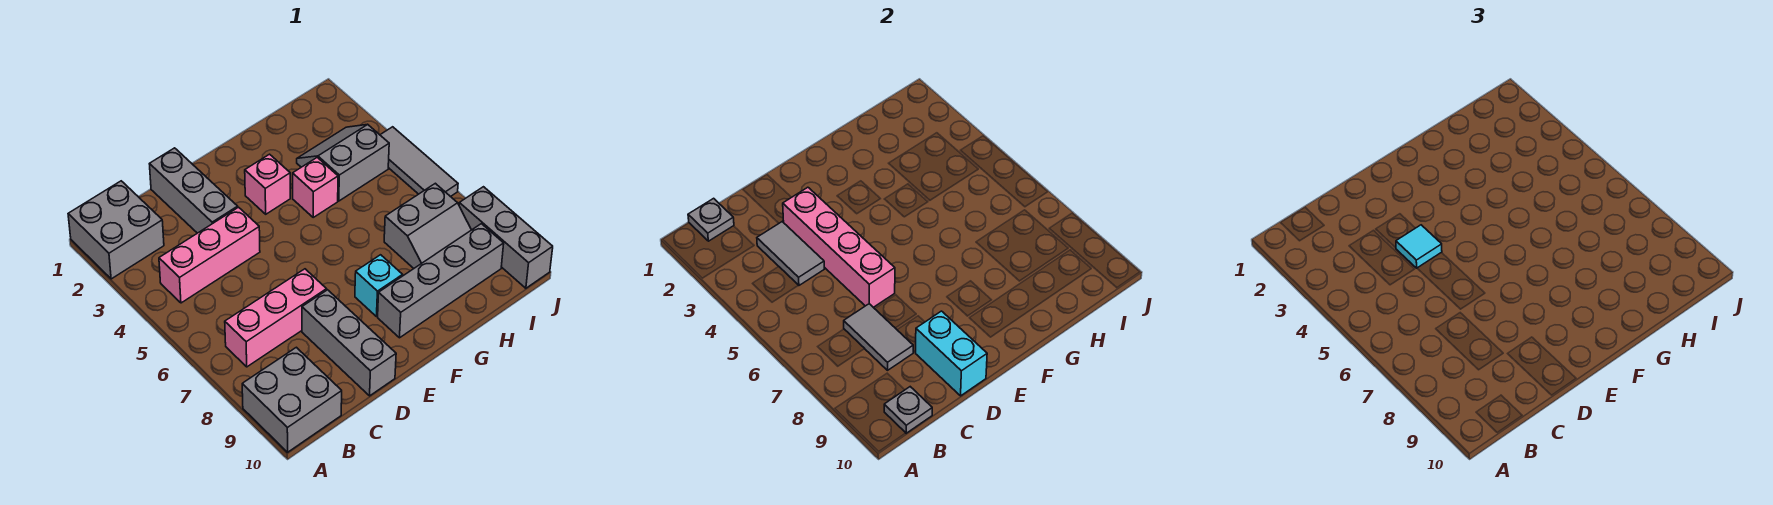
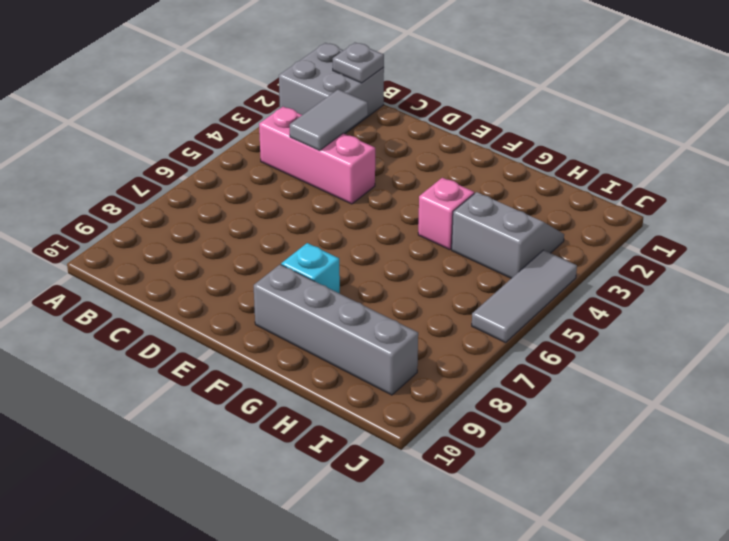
none -> grey brick A9:B10 level 1
none -> pink brick B7:D7 level 1
none -> grey brick D1:D3 level 1

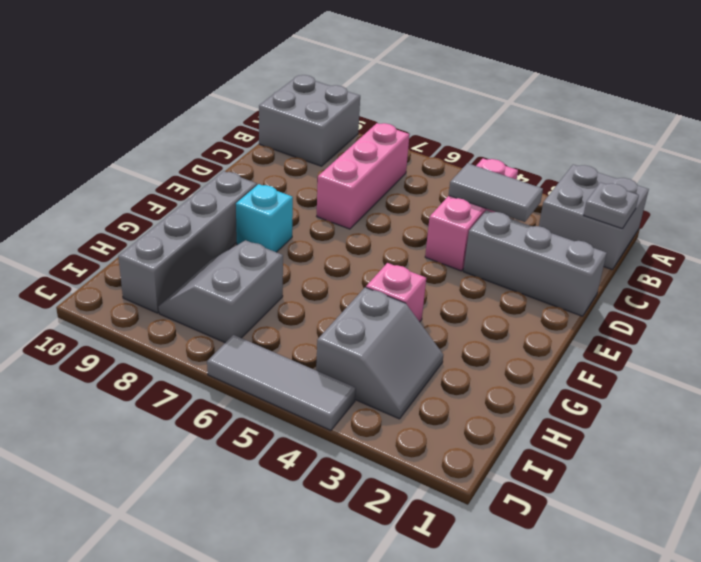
none -> grey brick D8:D10 level 1
none -> pink brick F3 level 1
none -> grey brick J8:J10 level 1

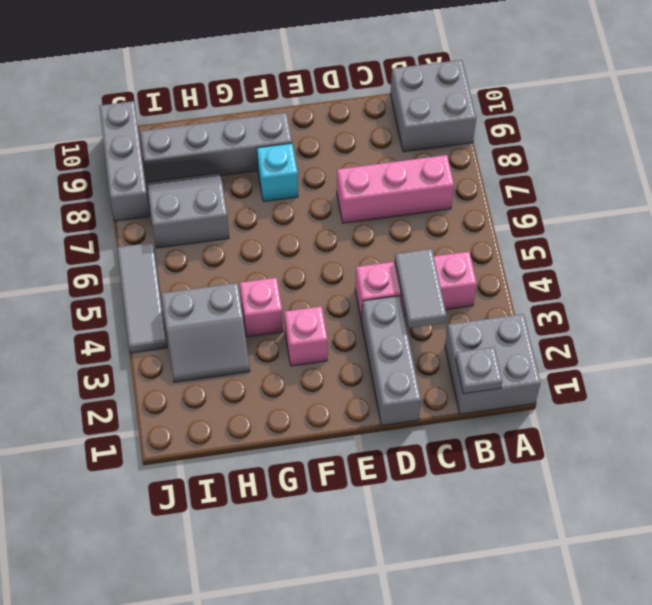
none -> grey brick D8:D10 level 1
none -> grey plate B10 level 2
none -> grey tile C7:C8 level 2

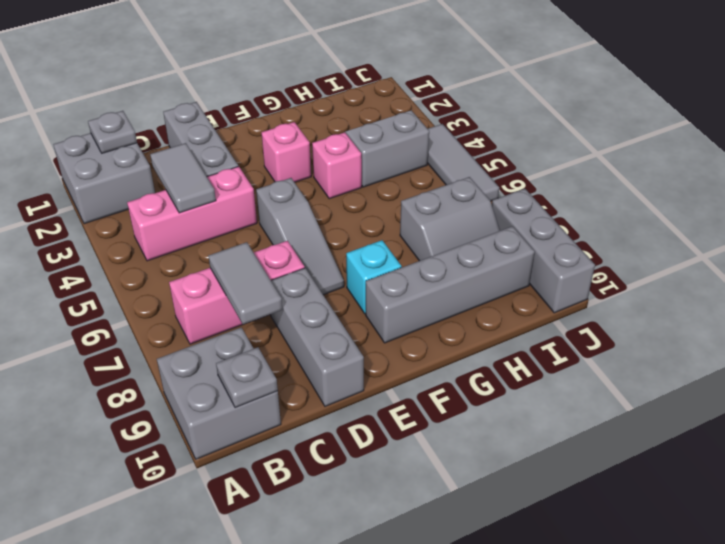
grey slope E5:E7 level 1 top 5 -> none
none -> pink brick D3:D6 level 2
none -> cyan brick D9:D10 level 2
none -> cyan tile D4 level 3

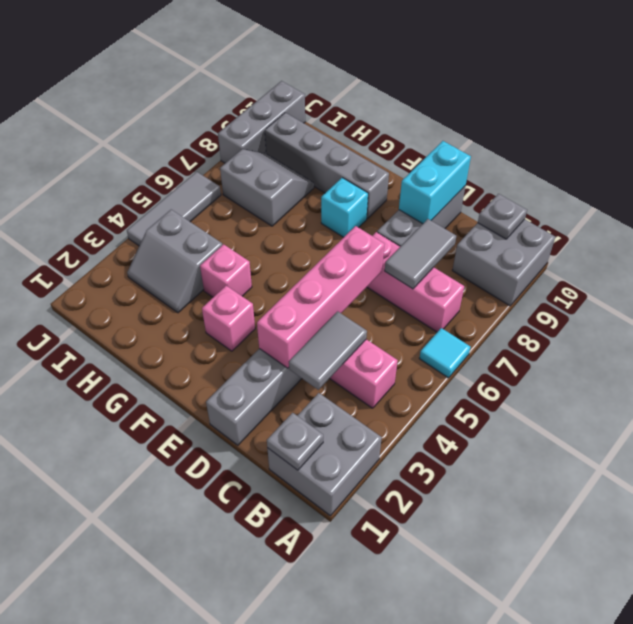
cyan tile A6 level 1 -> cyan tile D4 level 3

